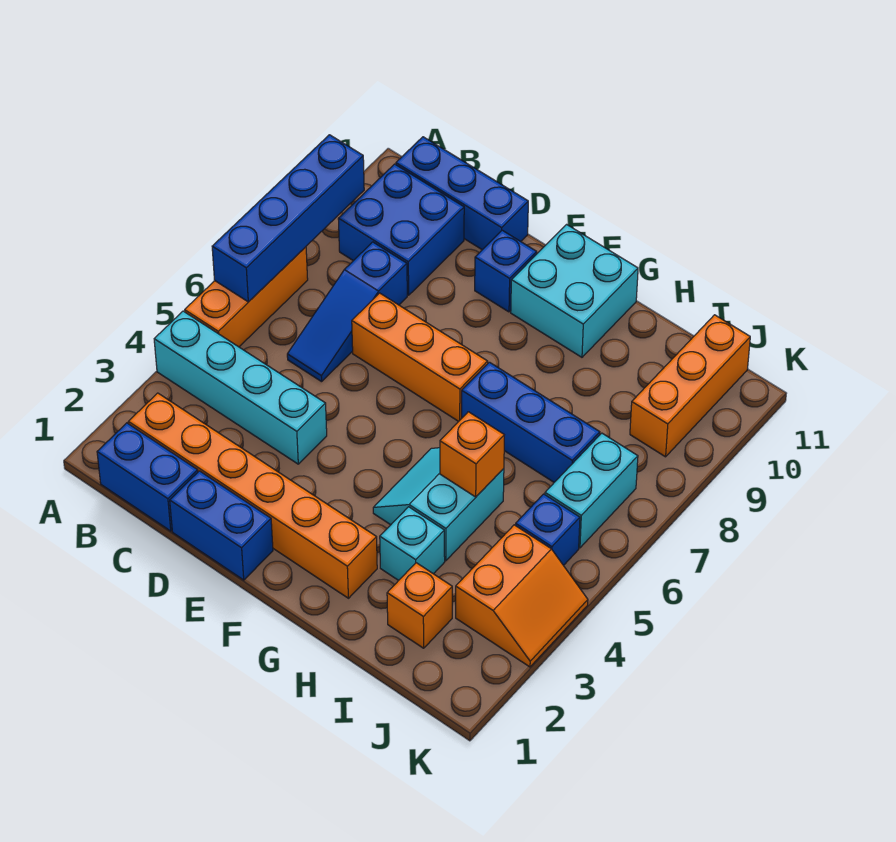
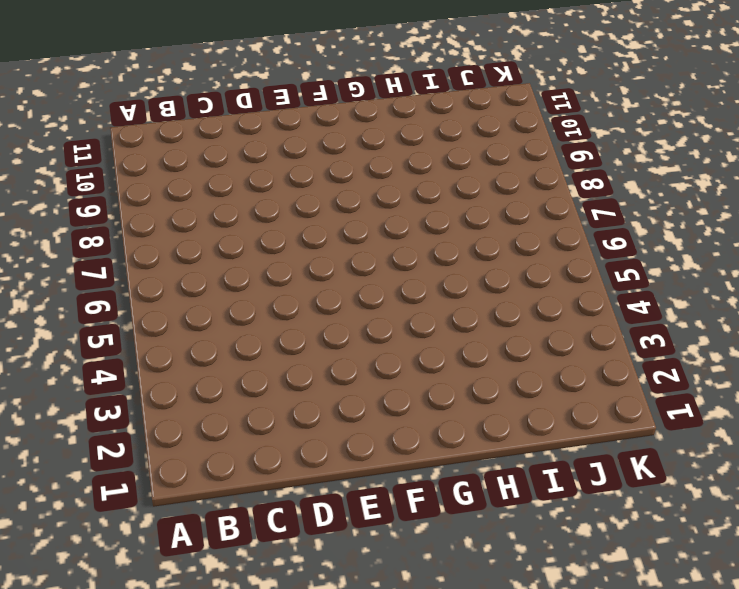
none -> cyan brick A4:D4 level 1
none -> orange brick A5:A7 level 1
none -> blue brick B1:C1 level 1

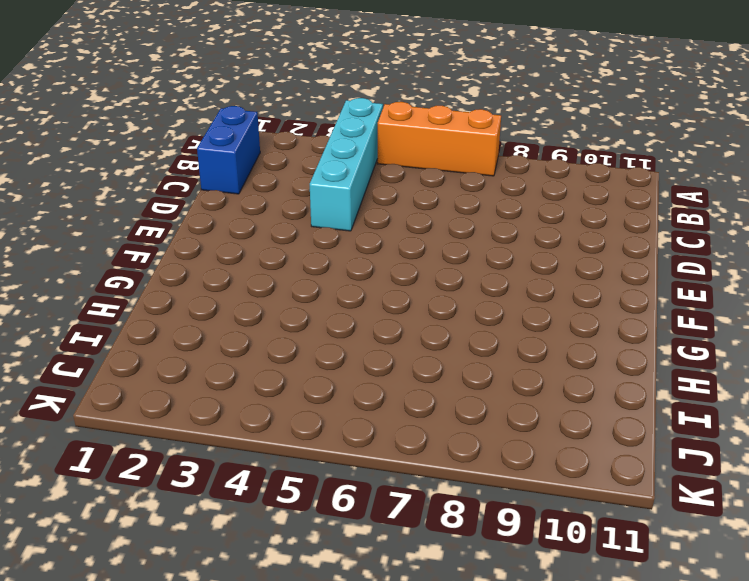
none -> orange brick B2:G2 level 1
none -> blue brick B9:C10 level 1
none -> blue brick B11:D11 level 1

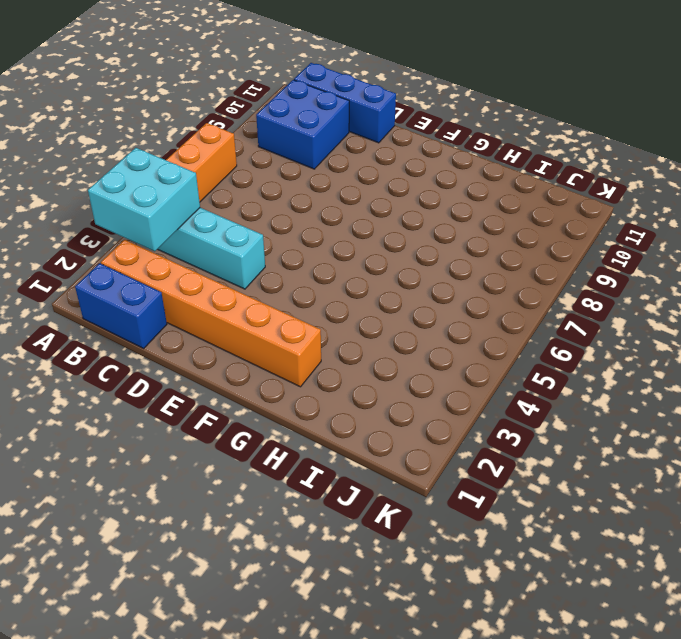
cyan brick A3:B4 level 2 -> cyan brick F10:G11 level 1
none -> blue slope C6:C8 level 1 top 8
none -> blue brick D1:E1 level 1
none -> orange brick D7:F7 level 1

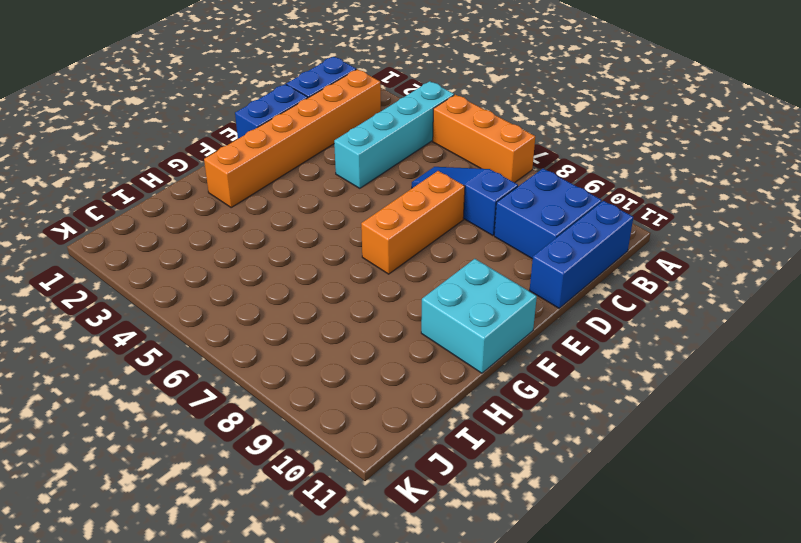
none -> blue brick E10 level 1
none -> cyan slope G4:H5 level 1 top H
none -> blue brick G7:I7 level 1

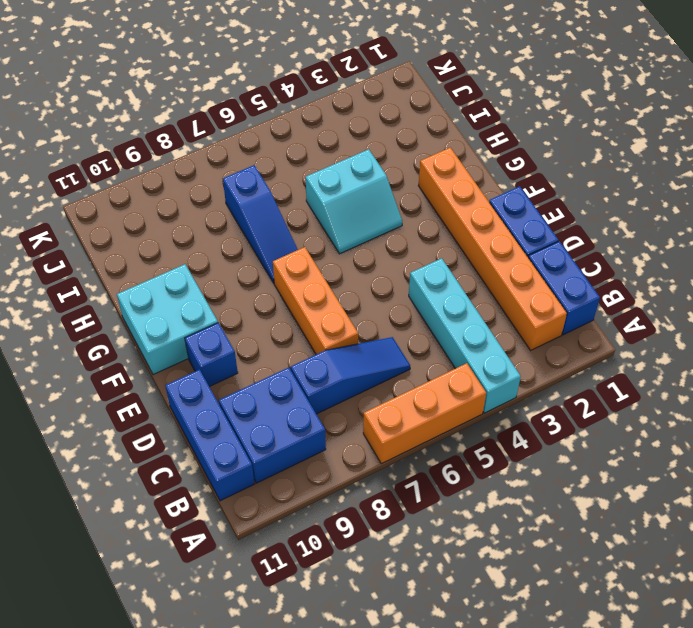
blue slope G7:I7 level 1 top I -> blue brick G7:I7 level 1
none -> cyan brick H3 level 1
none -> orange brick I2 level 1
none -> orange slope J3:K4 level 1 top J

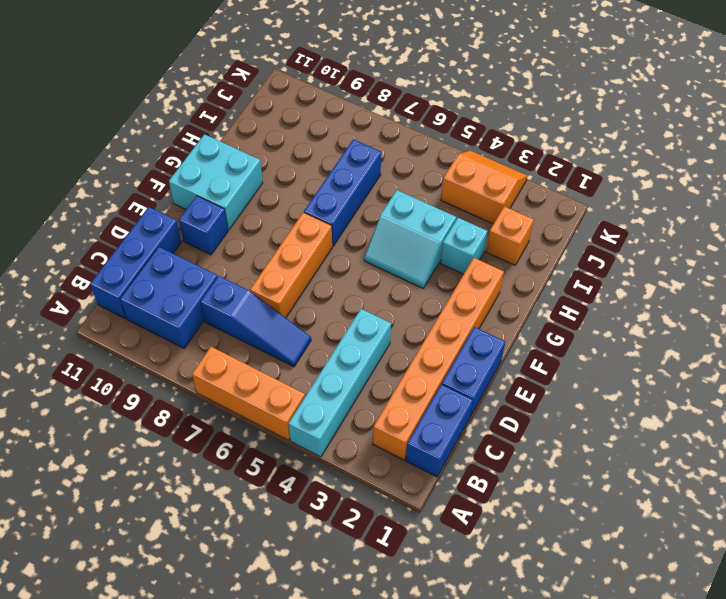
none -> blue brick J5 level 1
none -> cyan brick J6:J7 level 1
none -> orange brick J9:J11 level 1

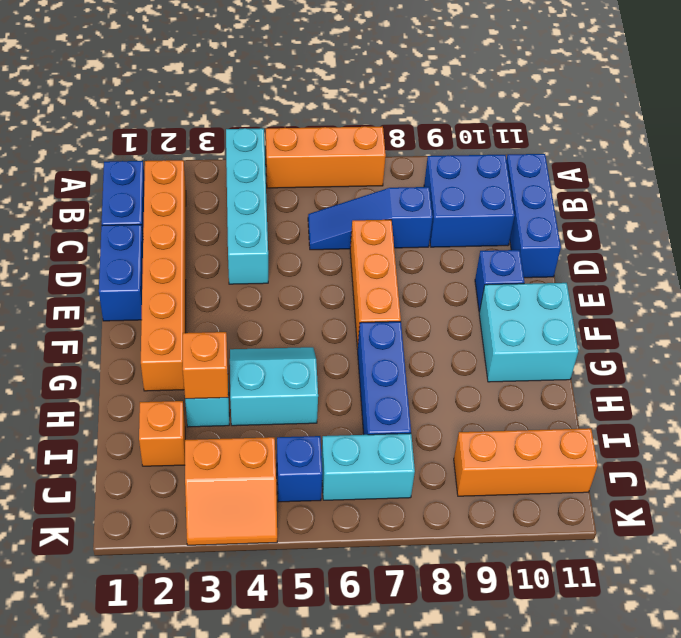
orange brick H3 level 2 -> orange brick H5 level 2
none -> blue brick A6:A9 level 2

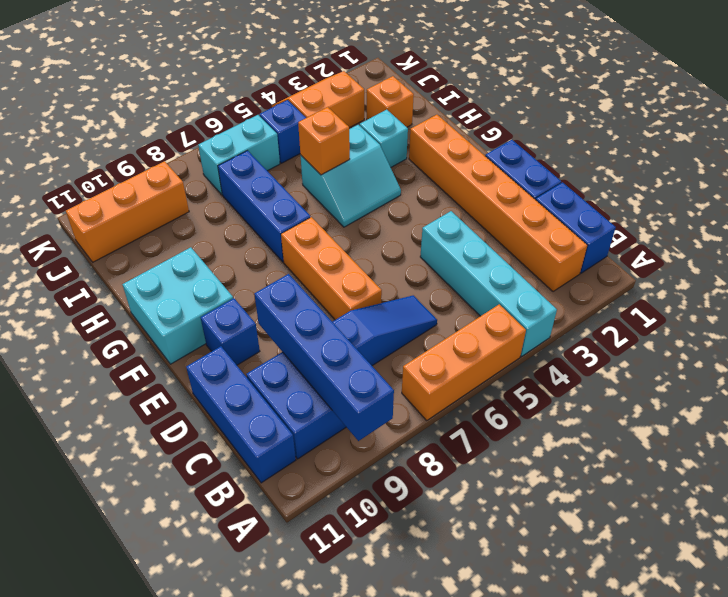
blue brick A9:D9 level 2 -> blue brick A6:A9 level 2

